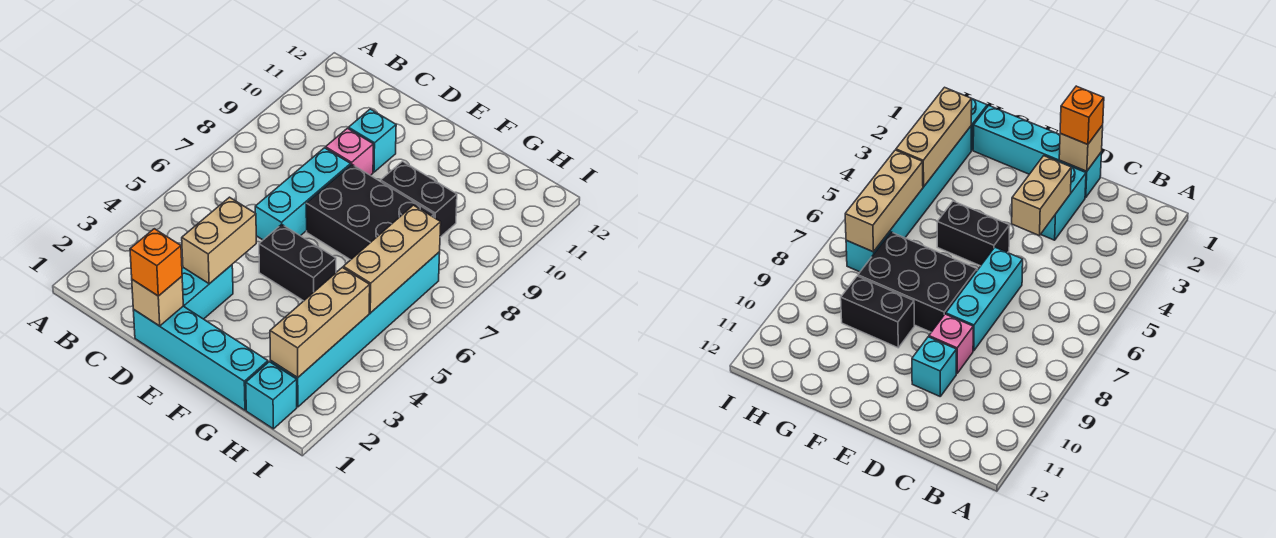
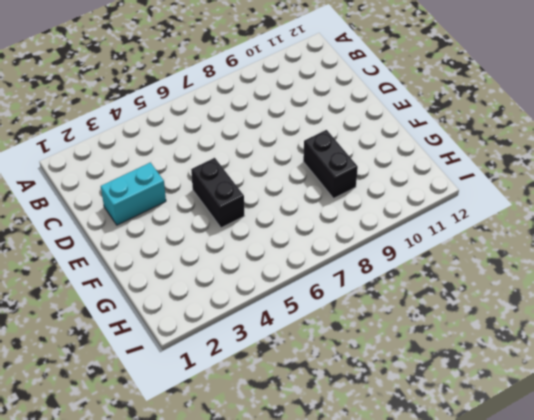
none -> cyan brick D1:G1 level 1
none -> cyan brick D6:D8 level 1
none -> pink brick D9 level 1

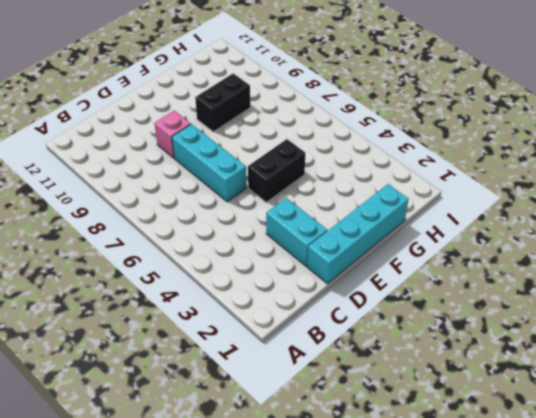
none -> cyan brick D10 level 1
none -> black brick E7:G8 level 1
none -> cyan brick H1 level 1

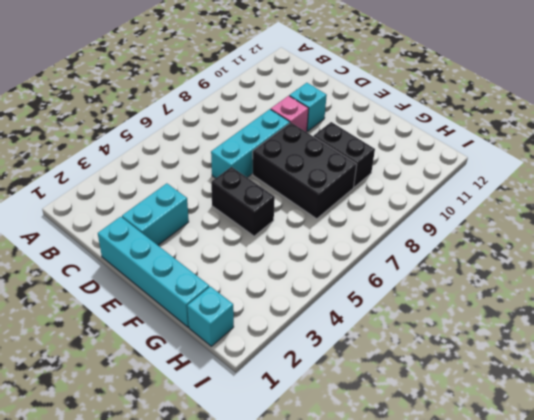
none -> cyan brick H2:H7 level 1
none -> tan brick D1 level 2
none -> tan brick D3:D4 level 2

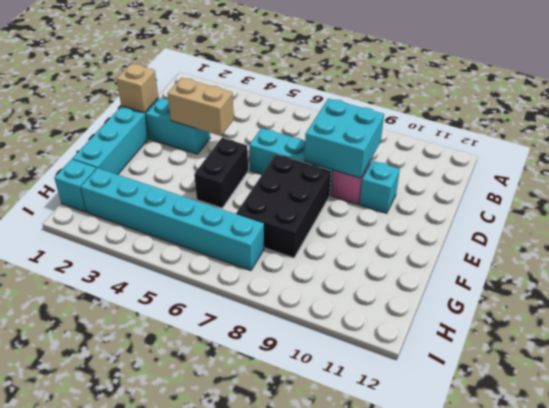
cyan brick C8:D9 level 2 -> none
none -> black brick F9:G9 level 1
none -> tan brick H2:H4 level 2
none -> tan brick H5:H7 level 2

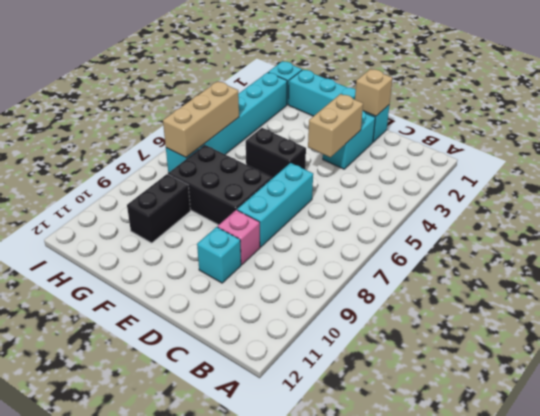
black brick G9:G10 level 1 -> black brick F9:G9 level 1
none -> tan brick H2:H4 level 2
none -> orange brick D1 level 3

